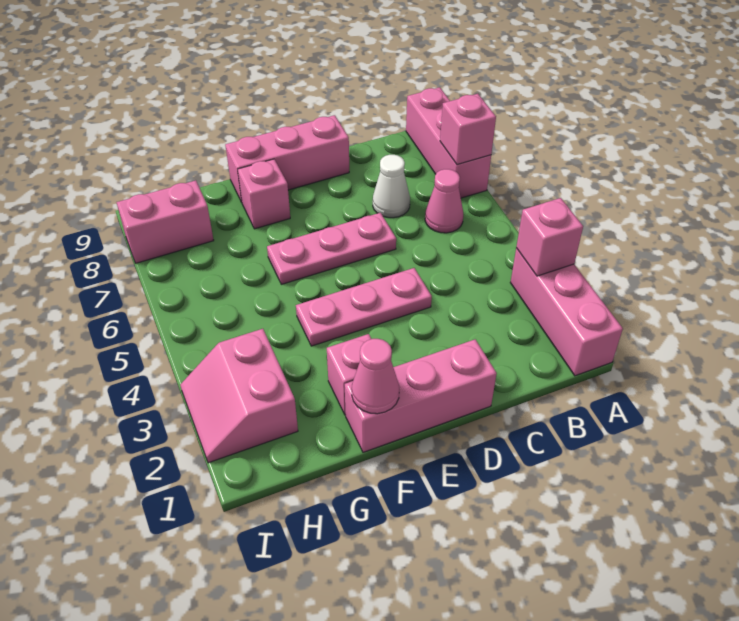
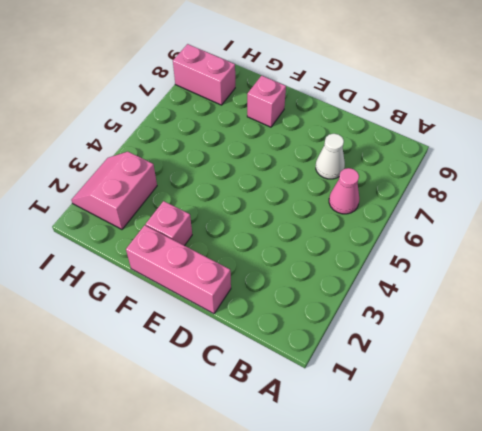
none -> pink brick A1:A3 level 1
none -> pink brick A7:A9 level 1
none -> pink plate D4:F4 level 1

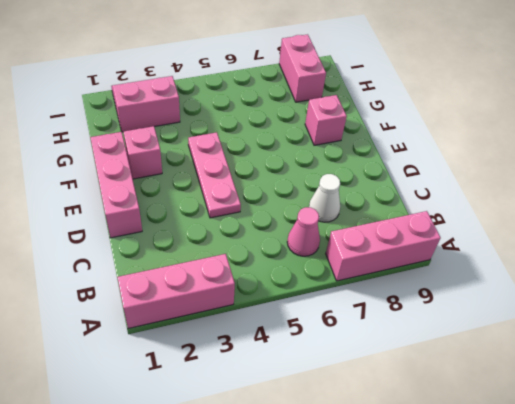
none -> pink plate D6:F6 level 1
none -> pink brick D9:F9 level 1
none -> pink brick A3 level 2

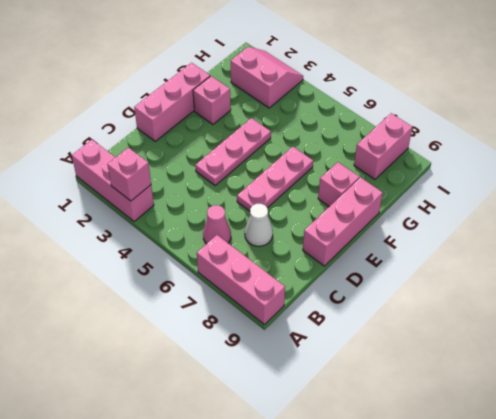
none -> pink brick A7 level 2
none -> pink cone F1 level 2

